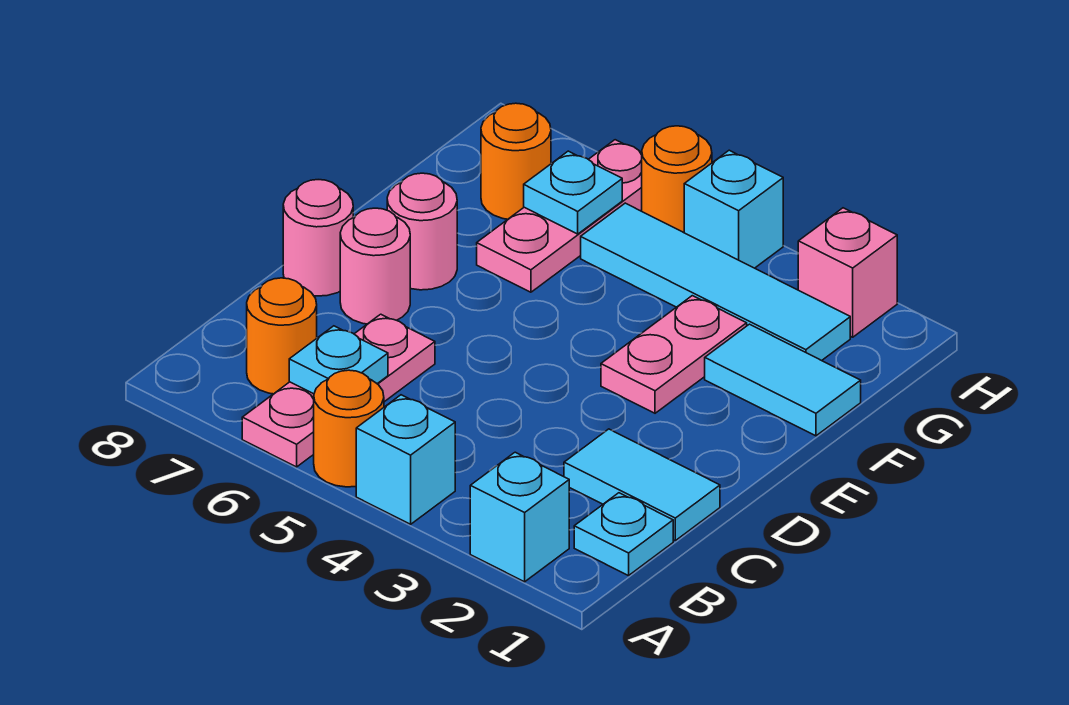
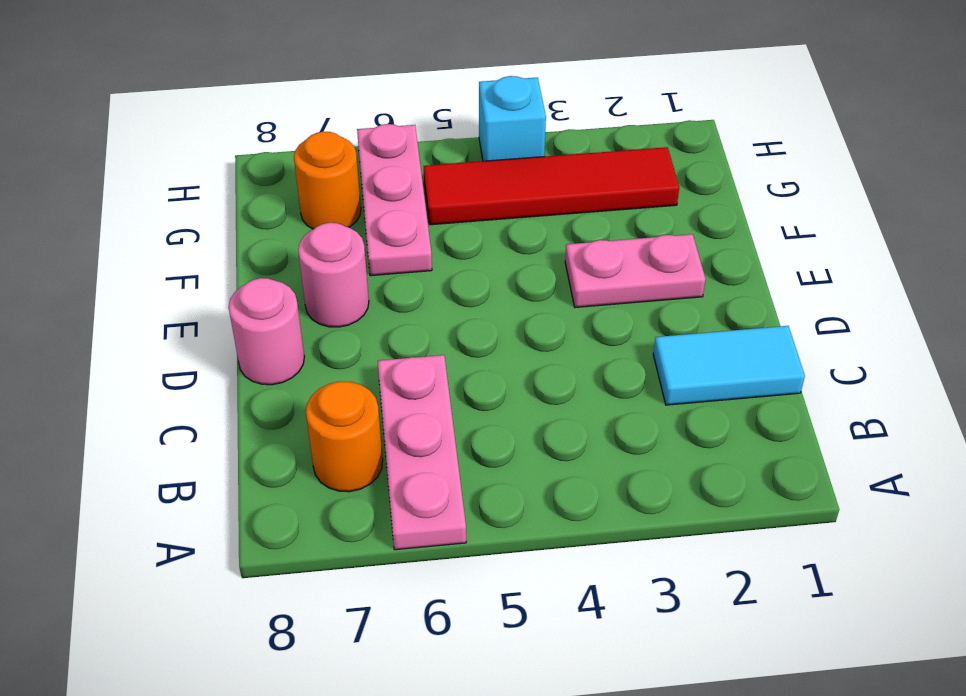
pink plate E2:E3 level 1 -> pink plate E3:F3 level 1
red tile G2:G5 level 1 -> cyan tile G2:G5 level 1
none -> cyan brick A2 level 1
none -> cyan brick A4 level 1
none -> orange round brick A5 level 1

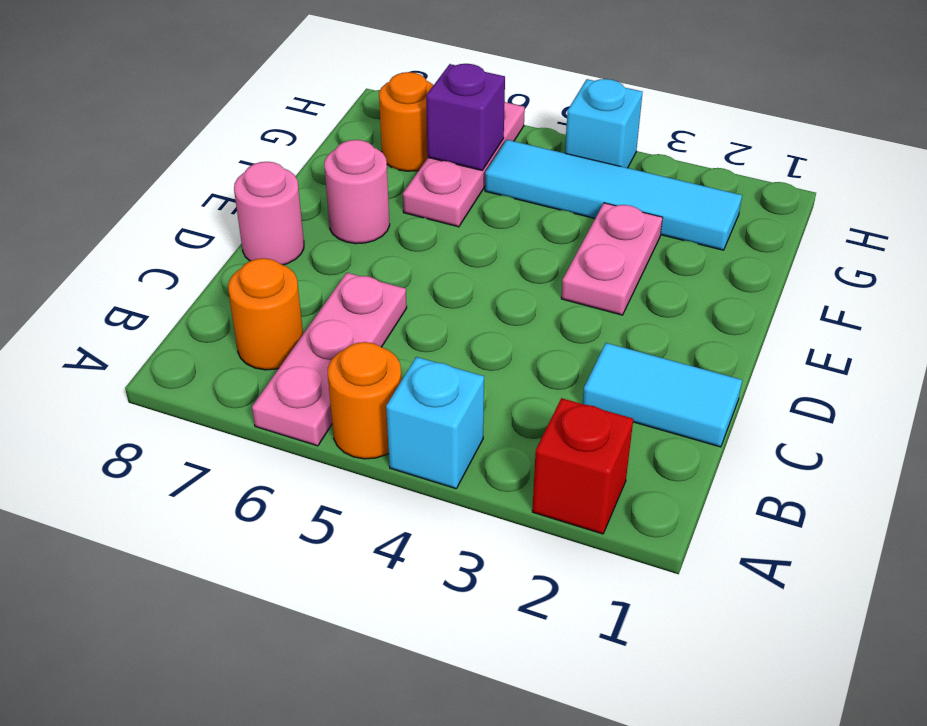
red brick A2 level 1 -> cyan brick A2 level 1
purple brick G6 level 2 -> cyan plate G6 level 2
none -> cyan plate B1 level 1
none -> pink round brick D7 level 1
none -> cyan tile F1:F2 level 1

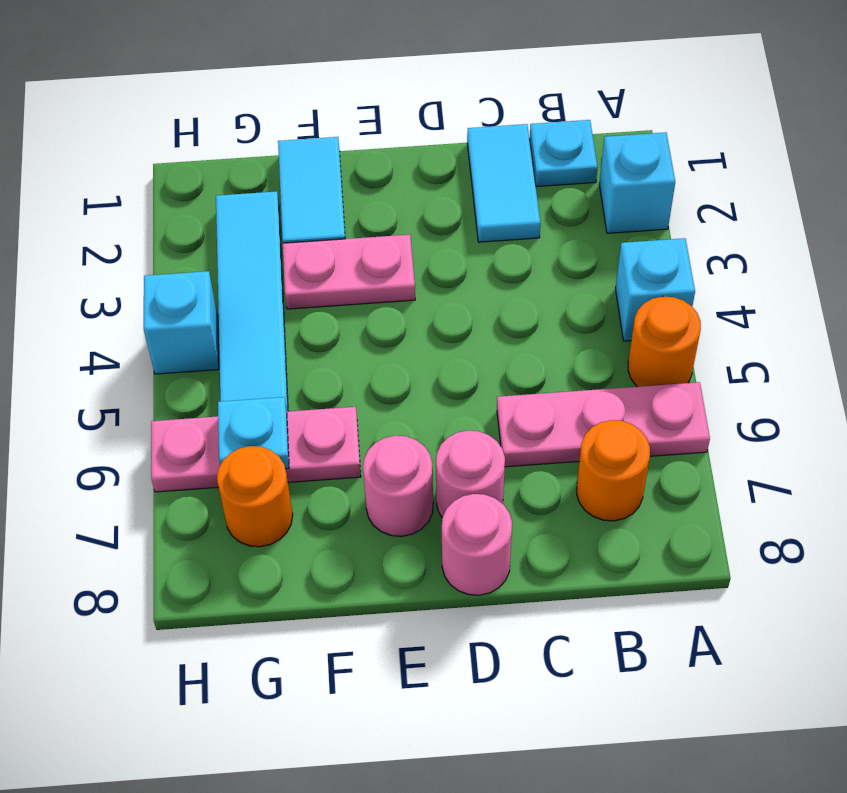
none -> pink brick H2 level 1
none -> orange round brick H5 level 1
none -> cyan plate B6 level 2

